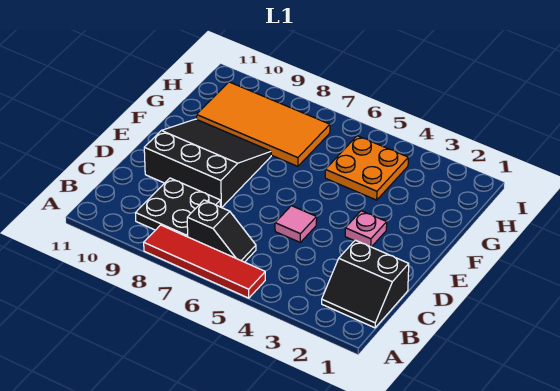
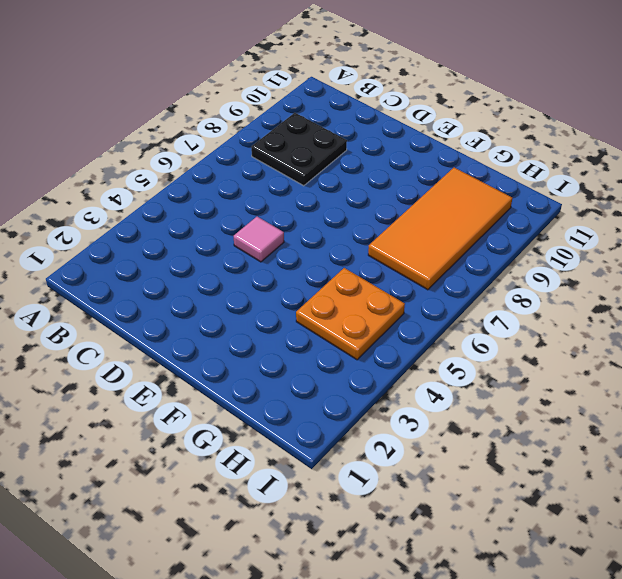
none -> red tile A5:A8 level 1
none -> black slope B1:C2 level 1 top C

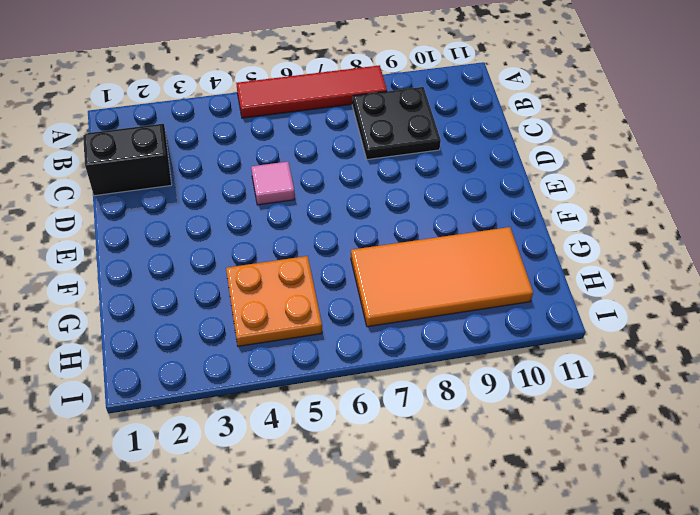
none -> black slope B6:B7 level 1 top 7
none -> black slope D8:F10 level 1 top D

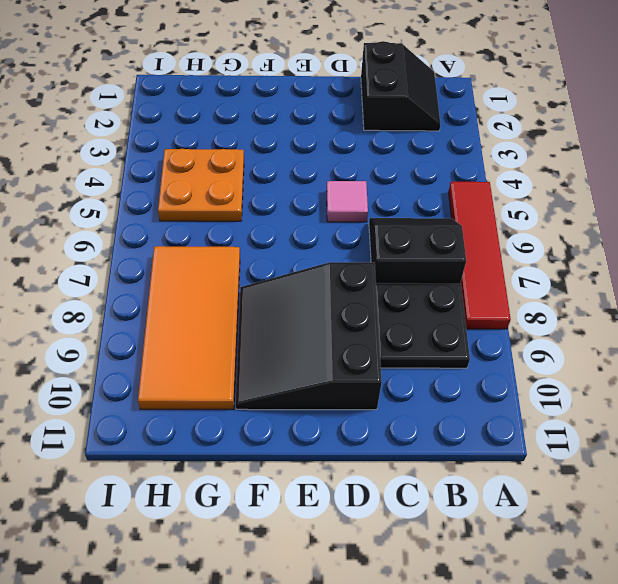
black slope B6:C7 level 1 top 7 -> black slope B6:B7 level 1 top 7
none -> pink plate E3 level 1

